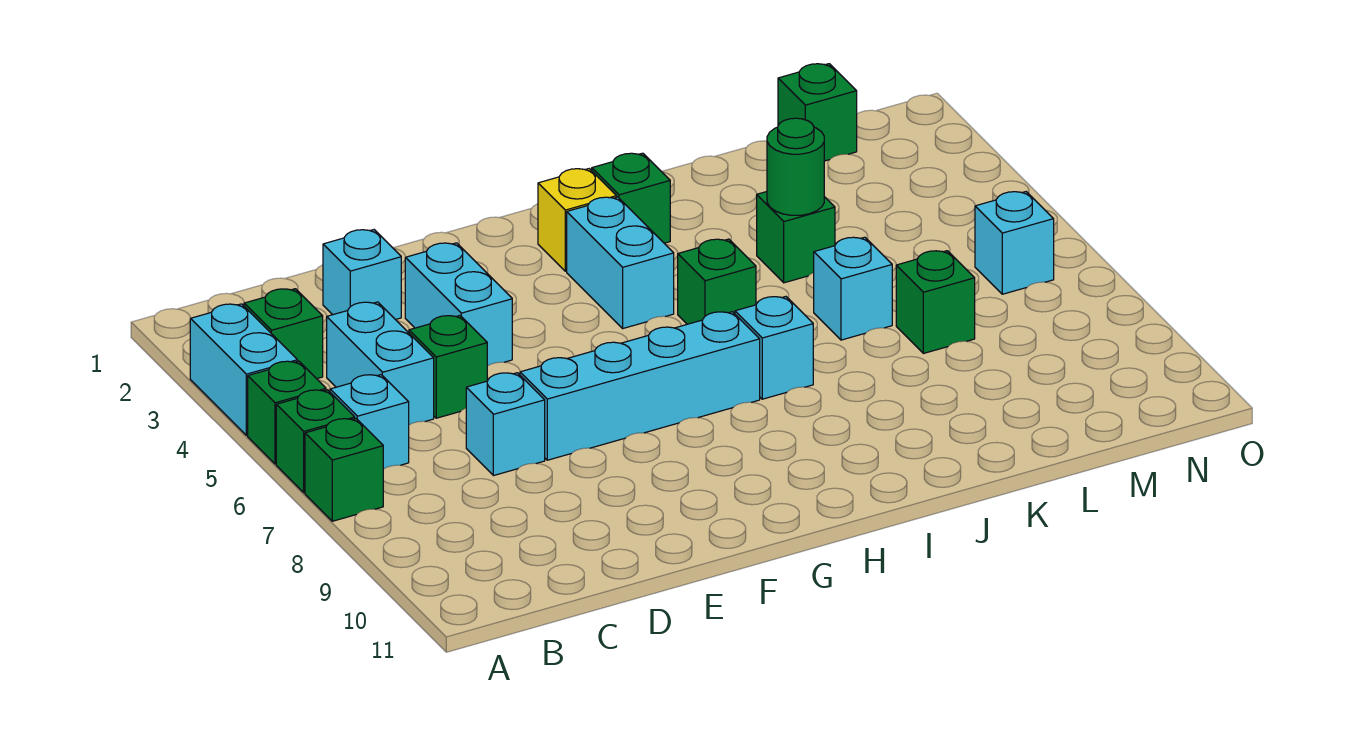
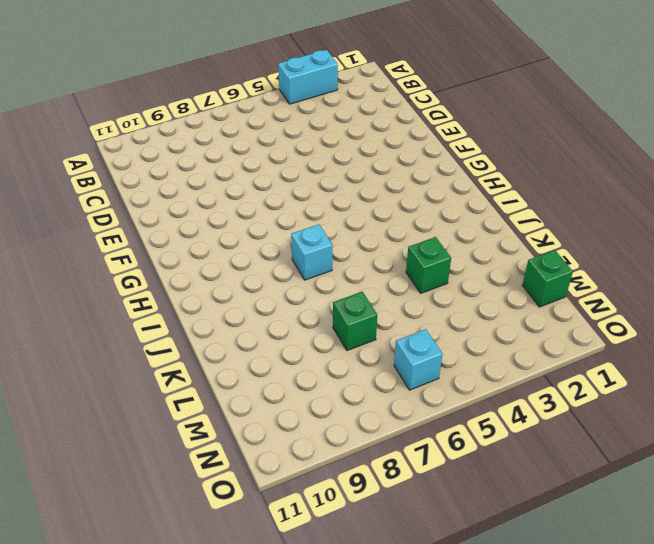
none -> green brick A5 level 1
none -> green brick A6 level 1
none -> green brick A7 level 1

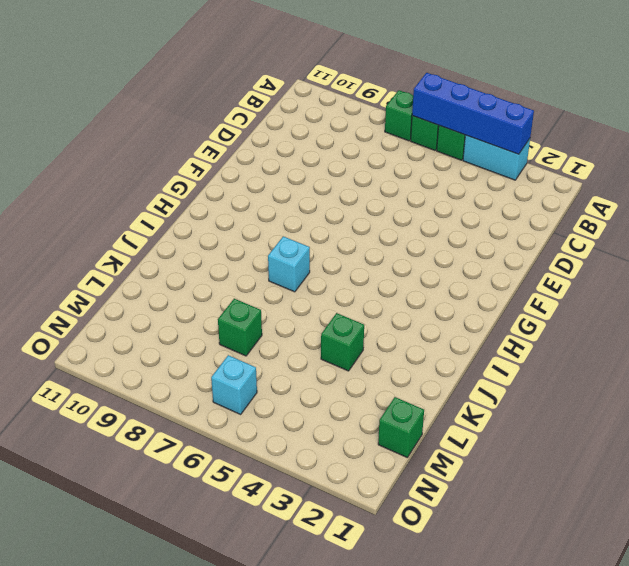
blue brick A3:A6 level 2 -> none
none -> green brick B3 level 1
none -> cyan brick B6 level 1
none -> cyan brick C4:C5 level 1

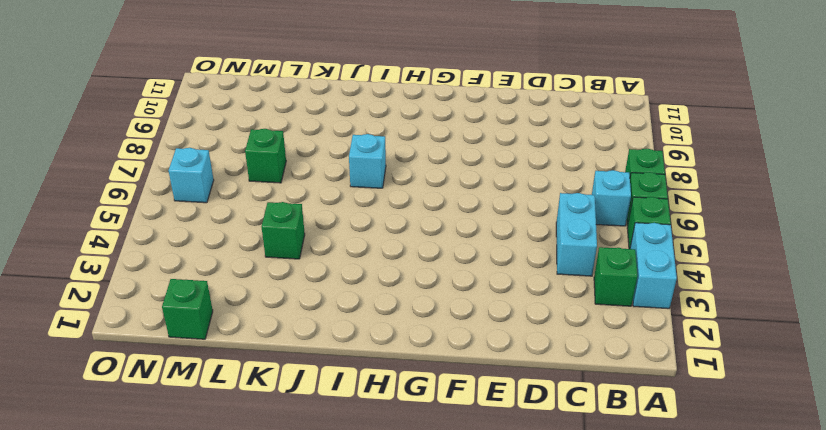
none -> cyan brick D2 level 1
none -> green brick D5 level 1
none -> cyan brick D7 level 1

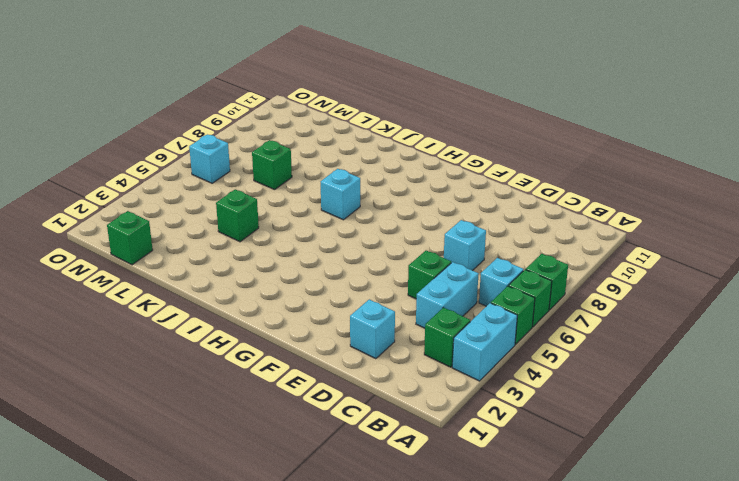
none -> cyan brick E3:E4 level 1
none -> cyan brick E7:H7 level 1
none -> yellow brick H2 level 1

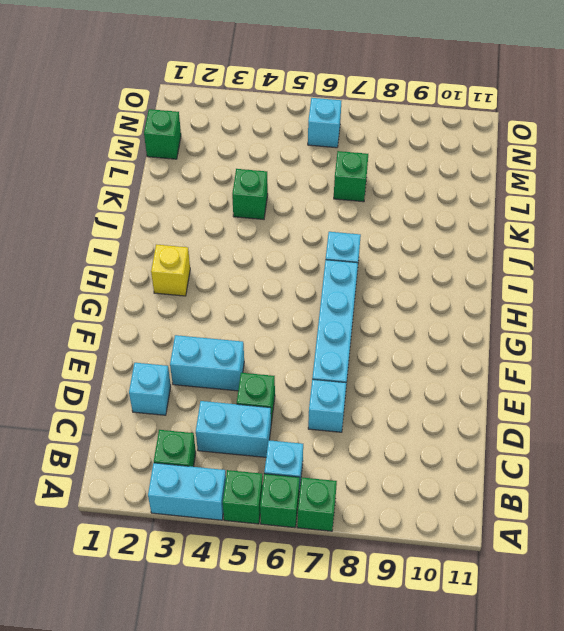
none -> cyan brick H3:H4 level 1
none -> green brick I2 level 1
none -> green brick I5 level 1

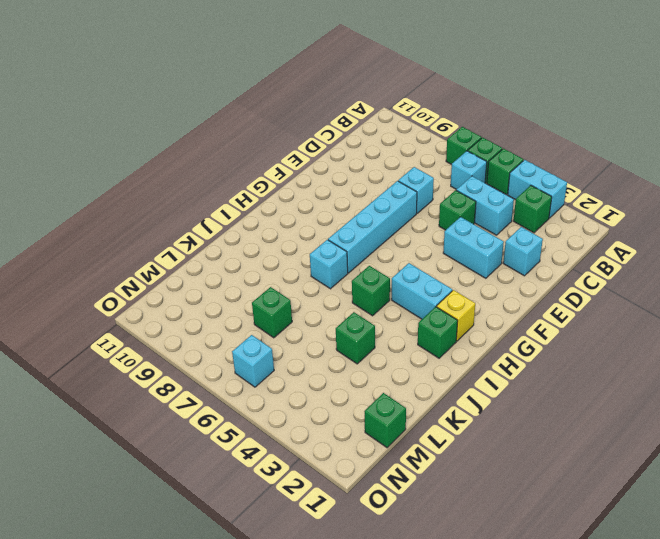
none -> cyan brick K6 level 1
none -> green round brick K4 level 2

